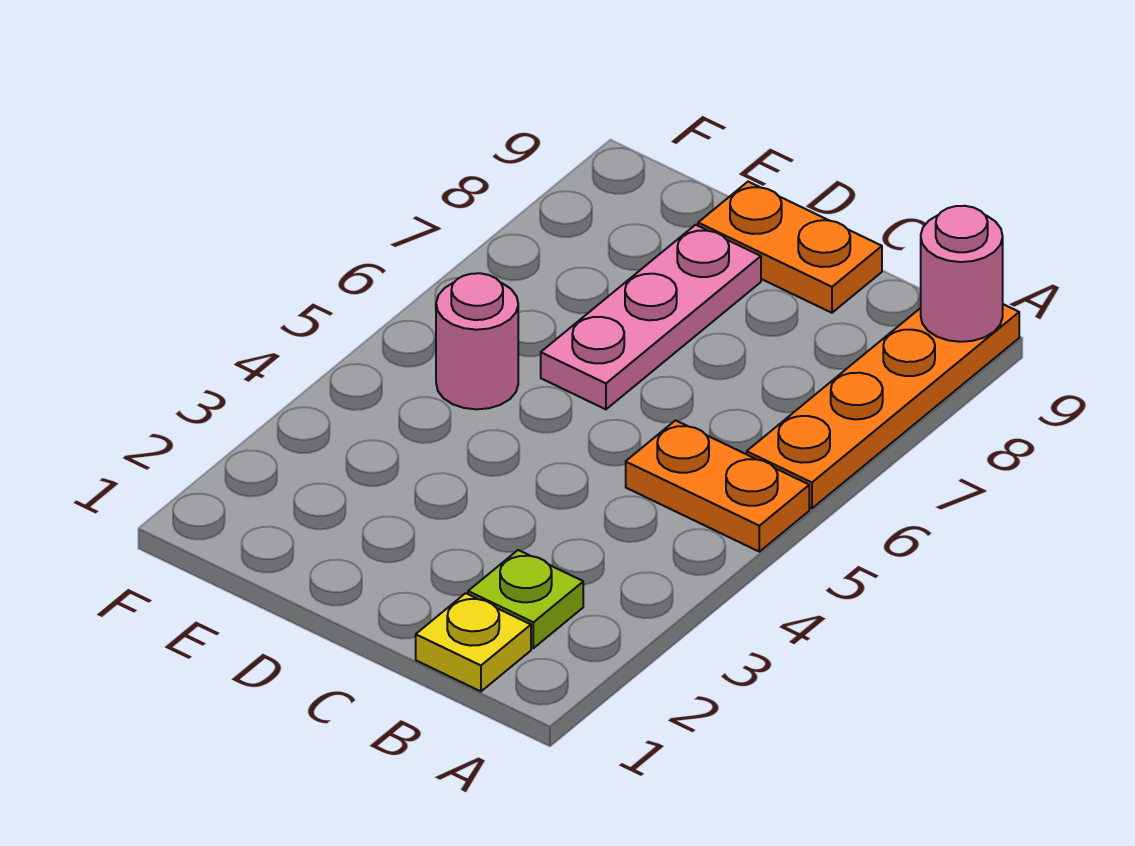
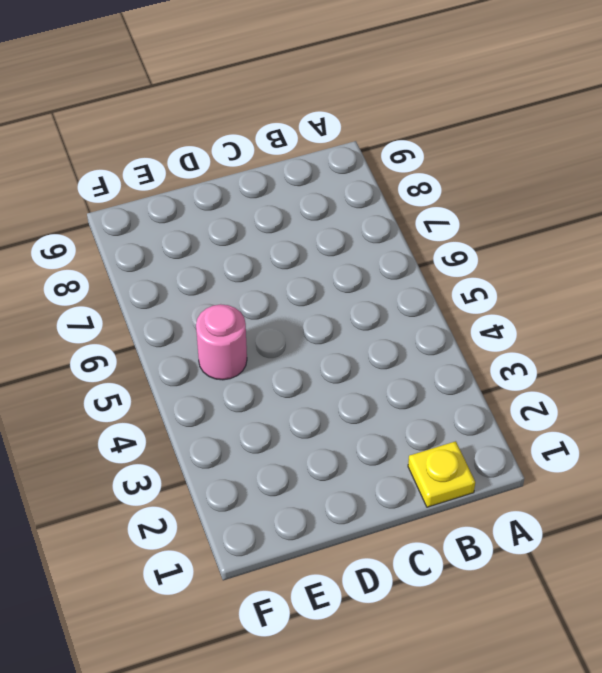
none -> orange plate A5:B5 level 1
none -> orange plate A6:A9 level 1

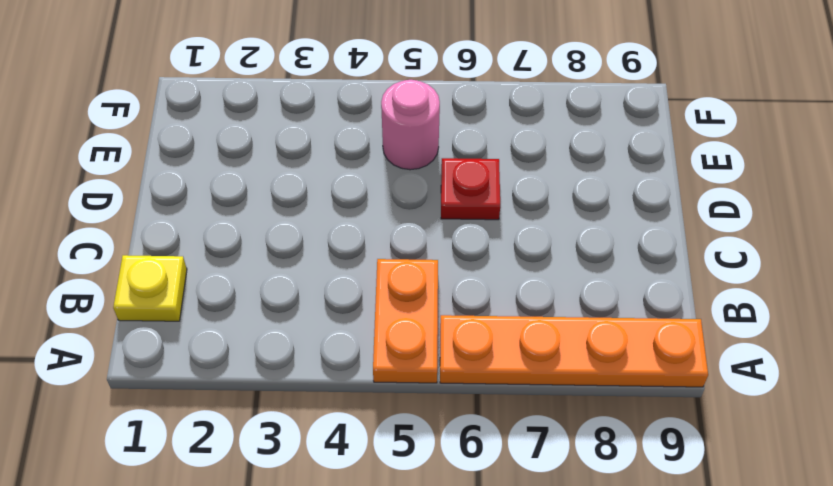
red plate D6 level 1 -> pink plate D6:D8 level 1
none -> lime plate B2 level 1
none -> orange plate C9:D9 level 1

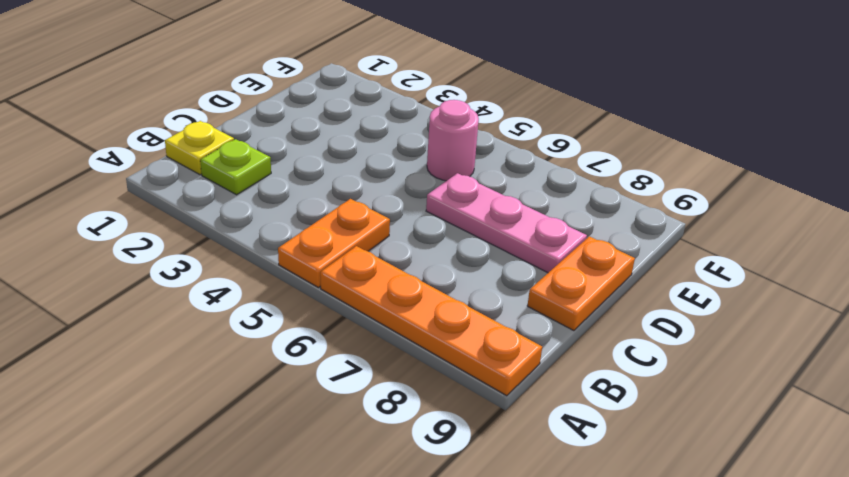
none -> pink round brick A9 level 2

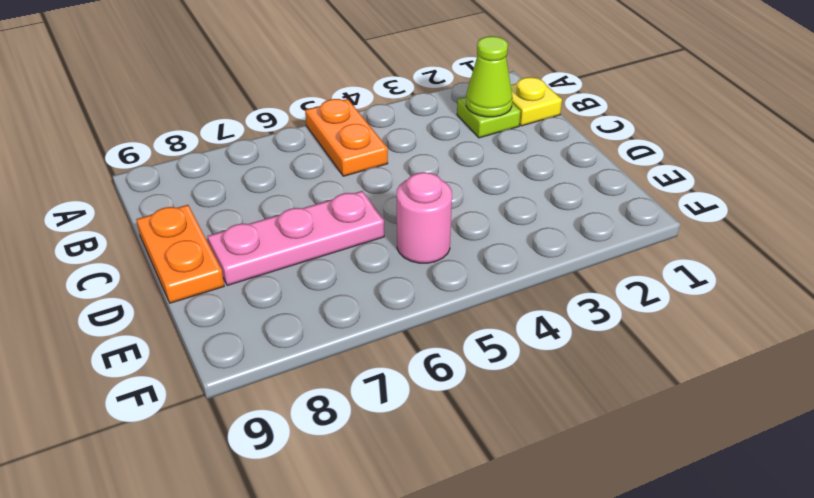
lime cone B2 level 2 -> none
none -> orange plate A6:A9 level 1
none -> pink round brick A9 level 2

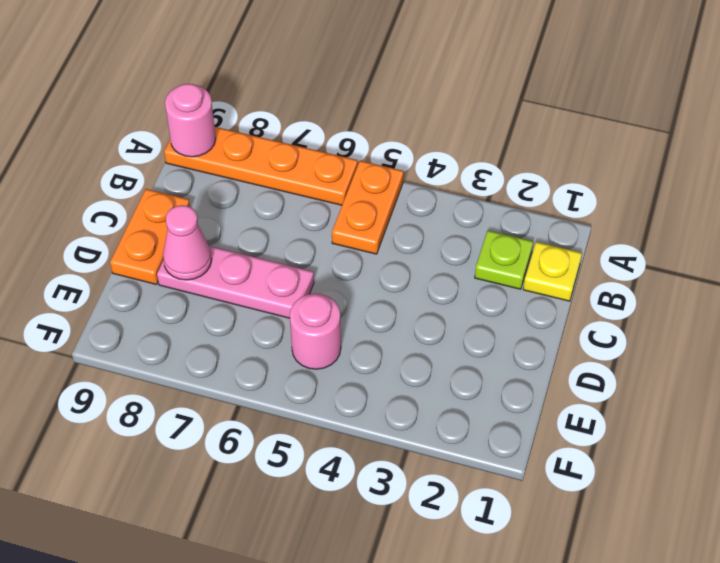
pink cone D8 level 2 -> none

